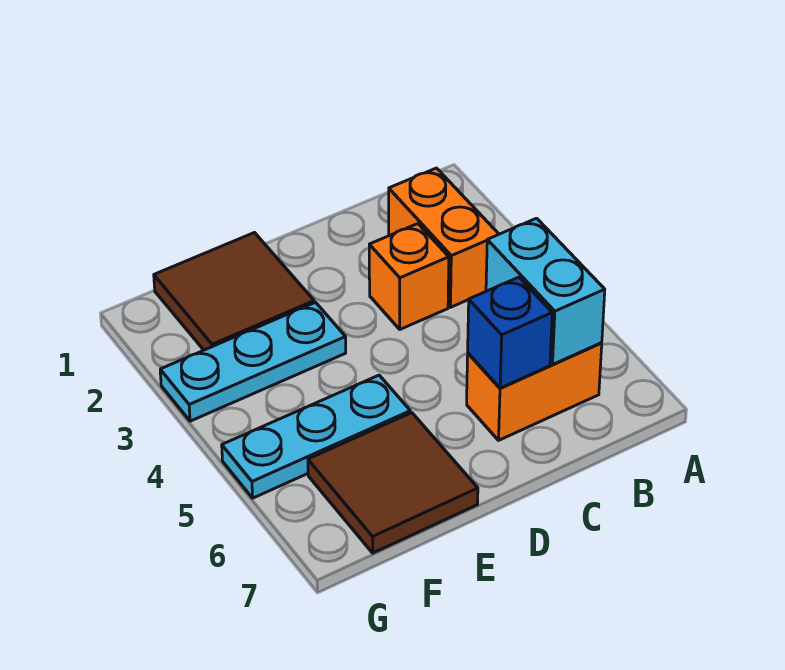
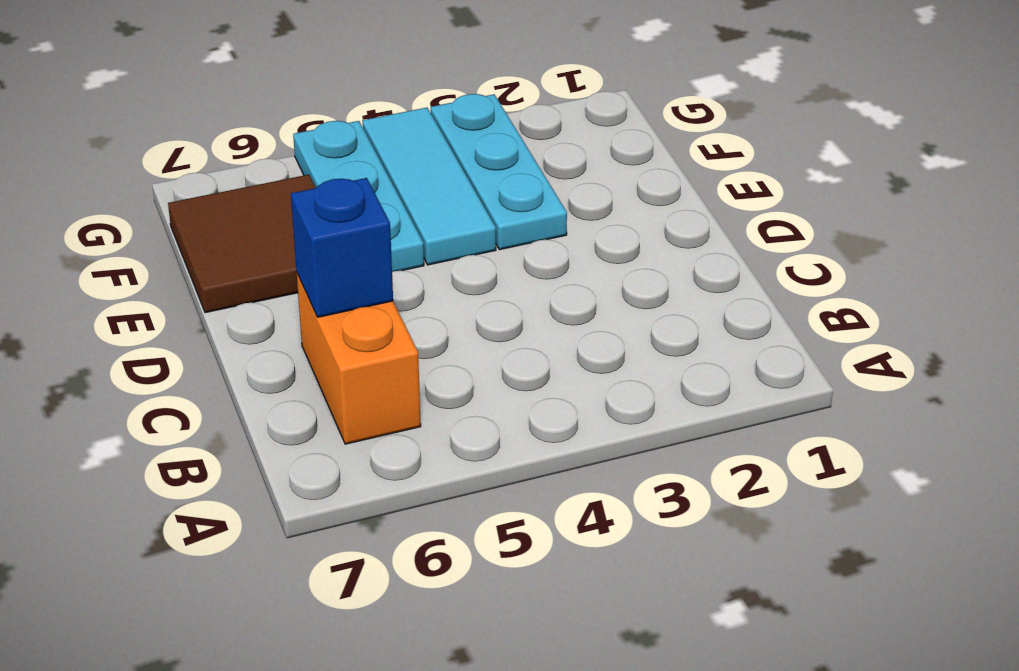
cyan tile E4:G4 level 1 -> none
none -> orange brick B2:B3 level 1
none -> orange brick C3 level 1

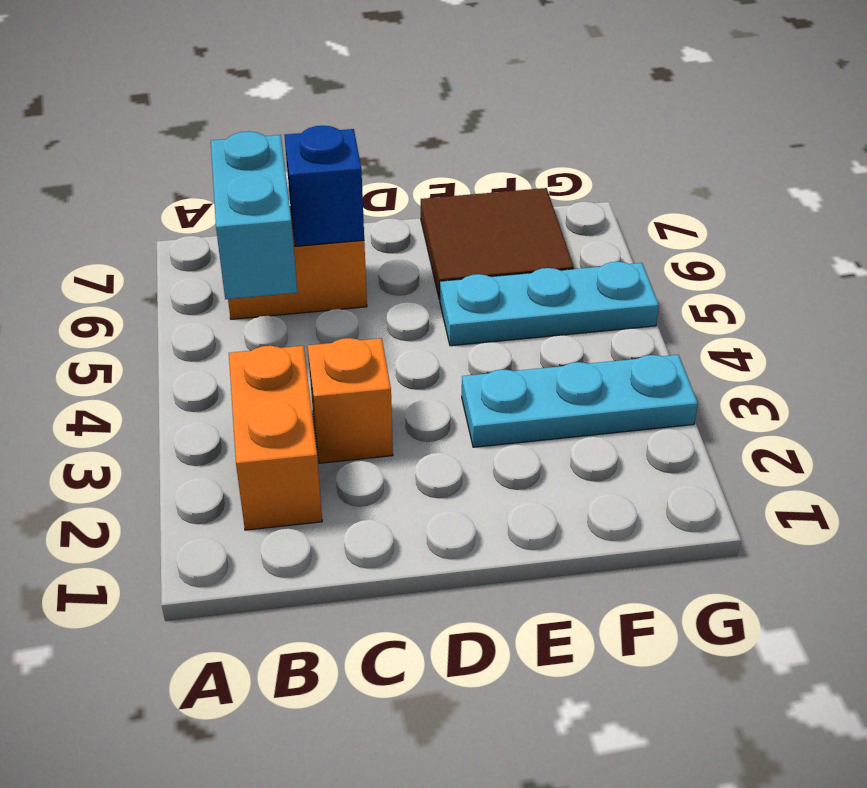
none -> brown tile E1:F2 level 1

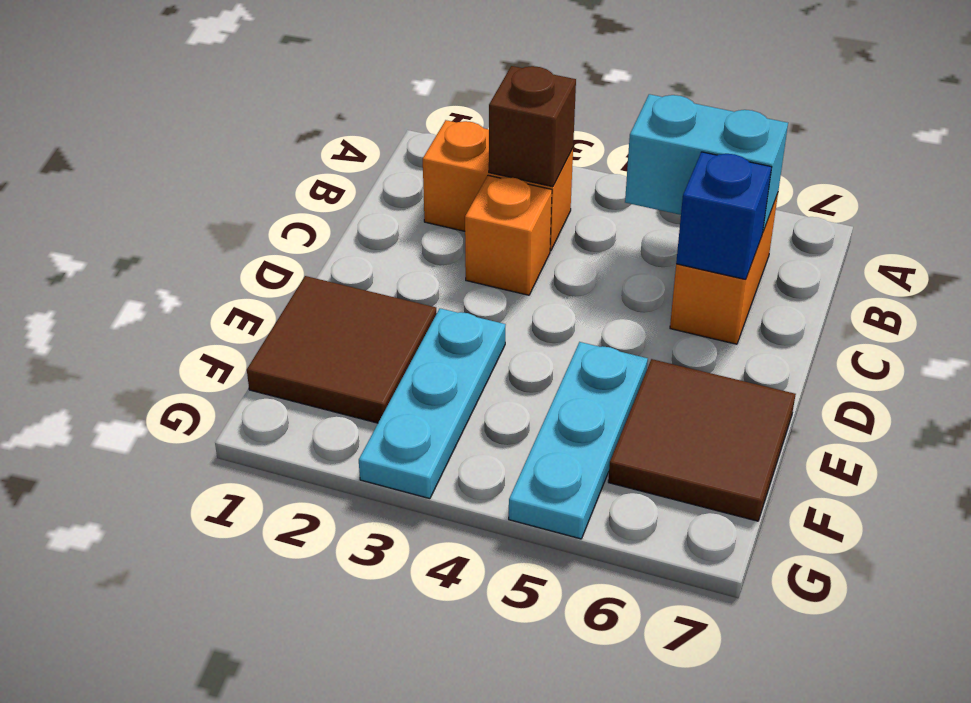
brown brick B3 level 2 -> none

